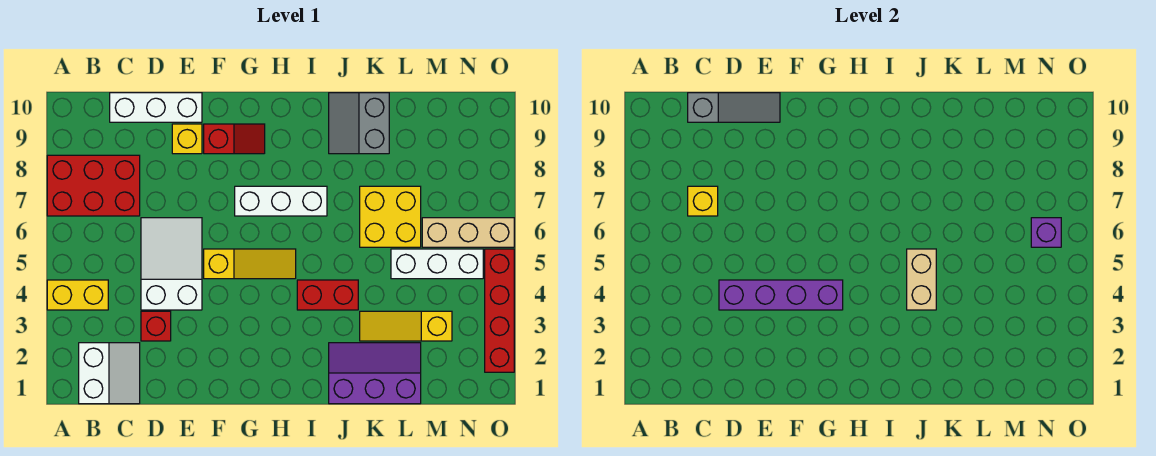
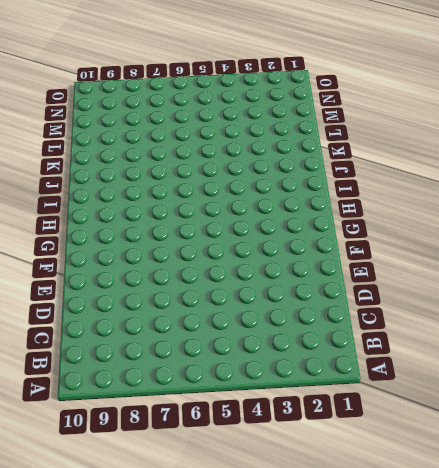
none -> yellow brick A4:B4 level 1
none -> red brick A7:C8 level 1
none -> white slope B1:C2 level 1 top B

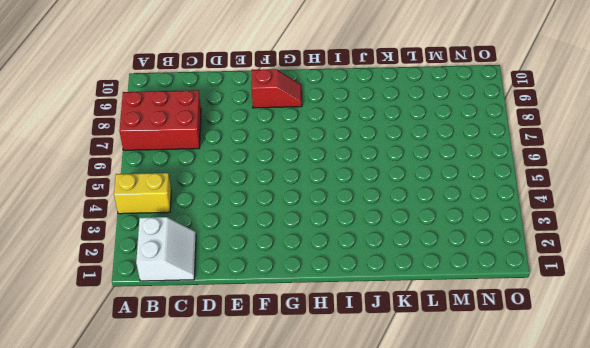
none -> white brick C10:E10 level 1
none -> red brick D3 level 1
none -> white slope D4:E6 level 1 top 4

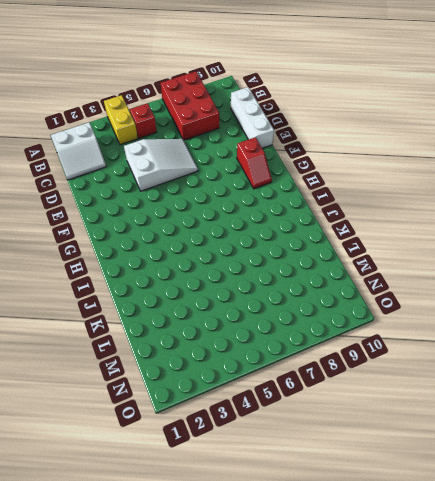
red brick B5 level 1 -> red brick D3 level 1
none -> yellow brick E9 level 1
none -> yellow slope F5:H5 level 1 top F
none -> white brick G7:I7 level 1

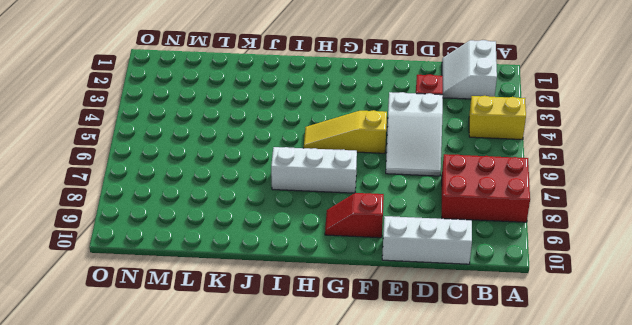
none -> yellow brick E9 level 1
none -> red brick I4:J4 level 1
none -> purple slope J1:L2 level 1 top 1

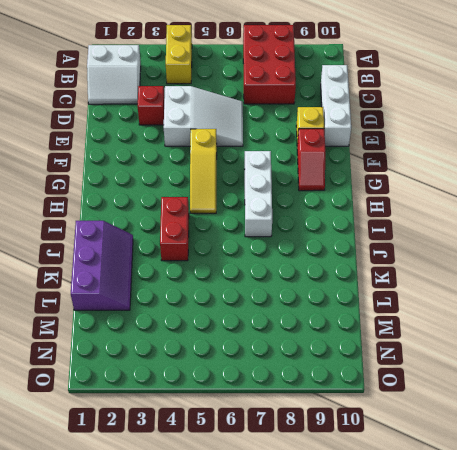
none -> grey slope J9:K10 level 1 top K
none -> yellow slope K3:M3 level 1 top M
none -> yellow brick K6:L7 level 1

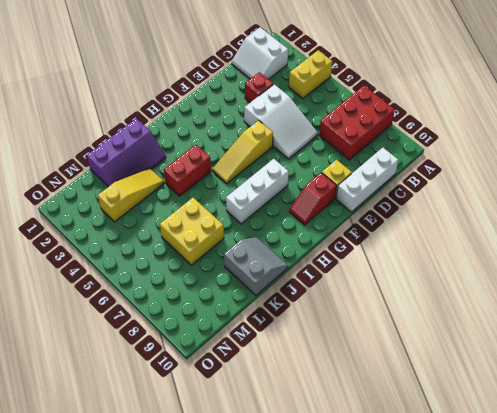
none -> white brick L5:N5 level 1
none -> tan brick M6:O6 level 1
none -> red brick O2:O5 level 1

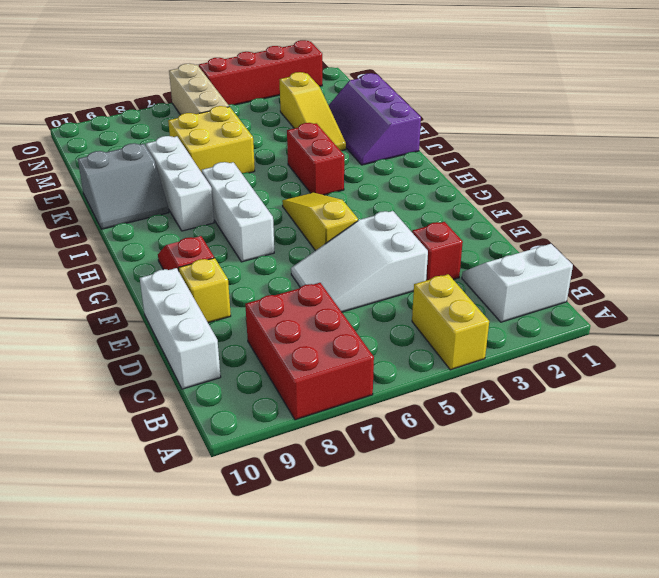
white brick I8:K8 level 1 -> white brick L5:N5 level 1
none -> yellow brick C7 level 2
none -> grey slope C10:E10 level 2 top C
none -> purple brick D4:G4 level 2

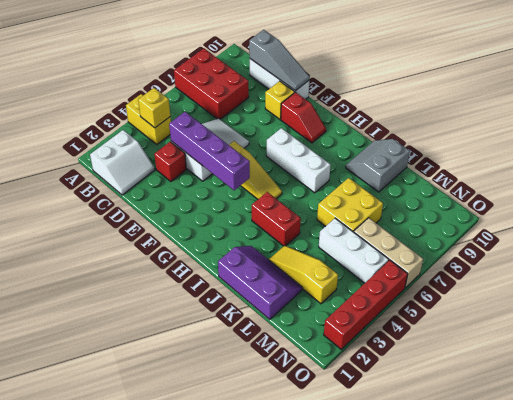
yellow brick B4 level 2 -> yellow brick C7 level 2
none -> tan brick J4:J5 level 2
none -> purple brick N6 level 2

